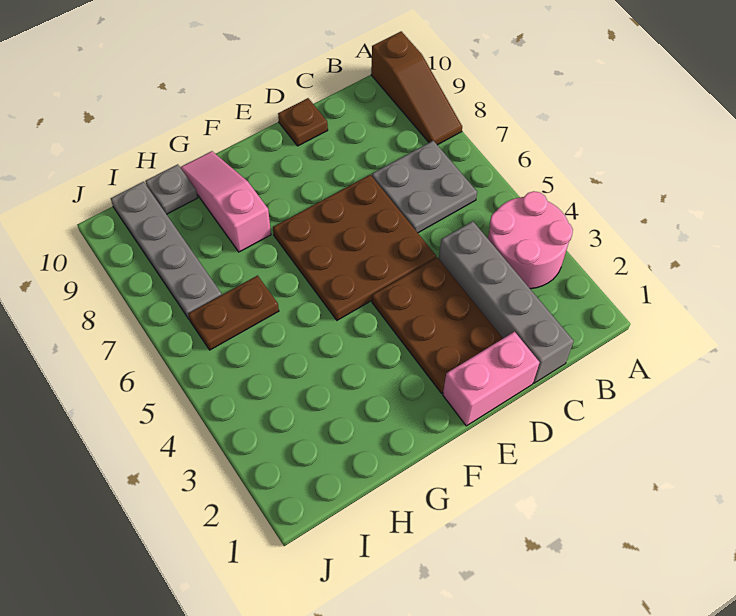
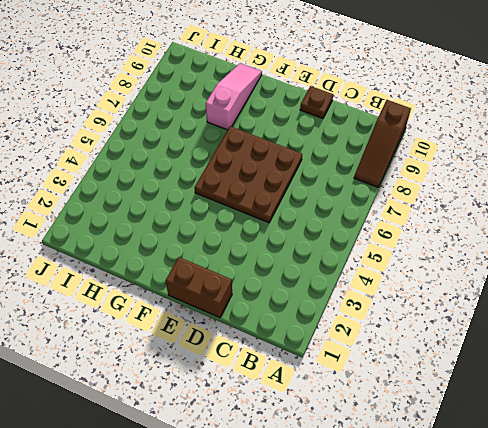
brown brick D1:E1 level 1 -> pink brick D1:E1 level 1
none -> pink round brick A3:B4 level 1
none -> grey plate B6:C7 level 1
none -> grey brick C1:C4 level 1

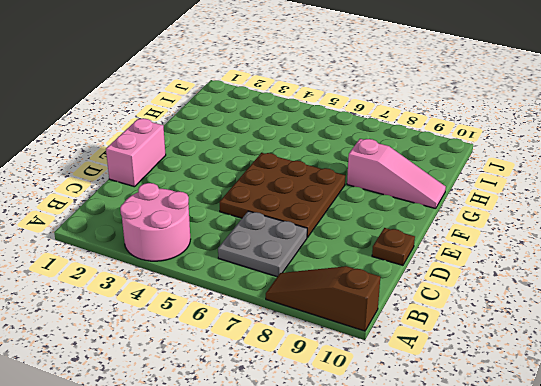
none -> grey brick C1:C4 level 1
none -> brown plate D2:E4 level 1
none -> brown plate H6:I6 level 1

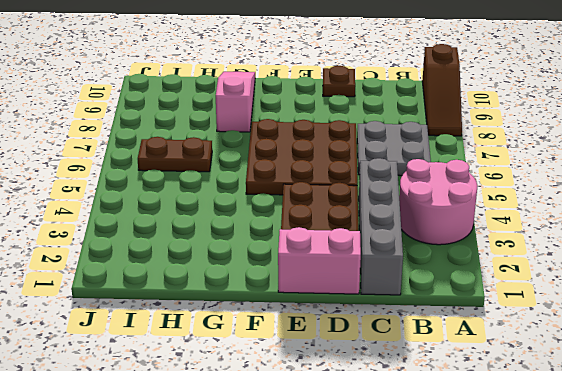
none -> grey plate H10 level 1
none -> grey plate I7:I10 level 1

